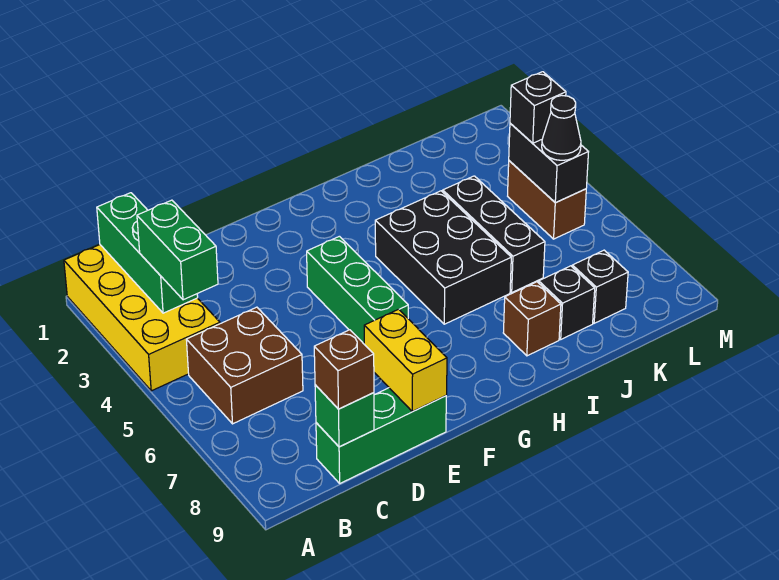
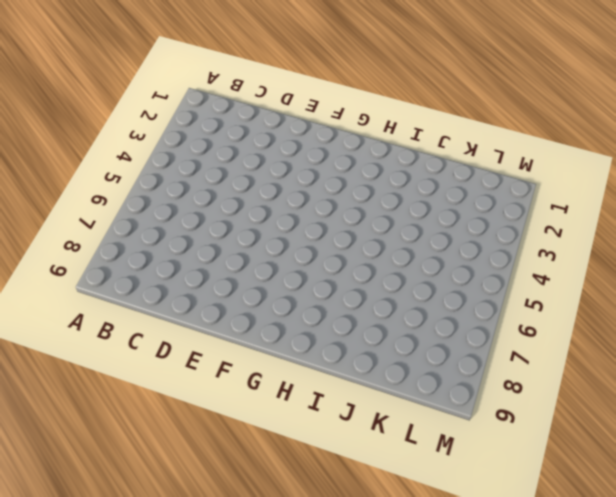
none -> yellow brick A1:B4 level 1
none -> brown brick B5:C6 level 1
none -> green brick C9:E9 level 1

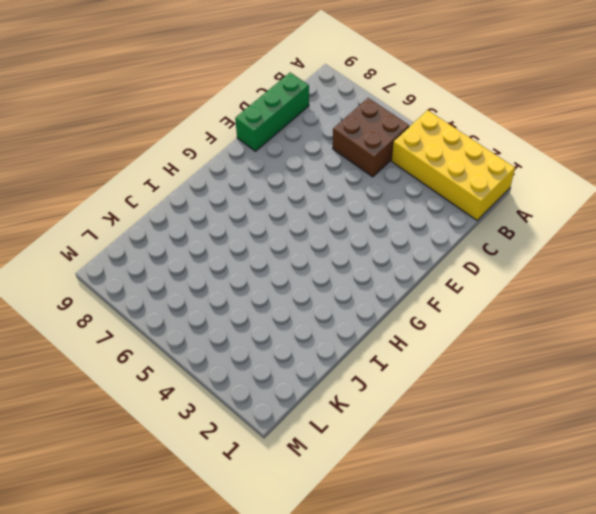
none -> green brick F4:F6 level 1
none -> black brick H4:I6 level 1
none -> brown brick I8 level 1

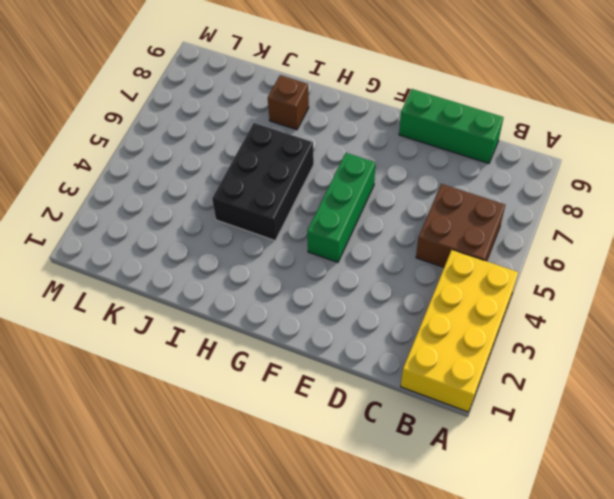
none -> black brick J4:J6 level 1
none -> black brick J8 level 1
none -> black brick K8 level 1

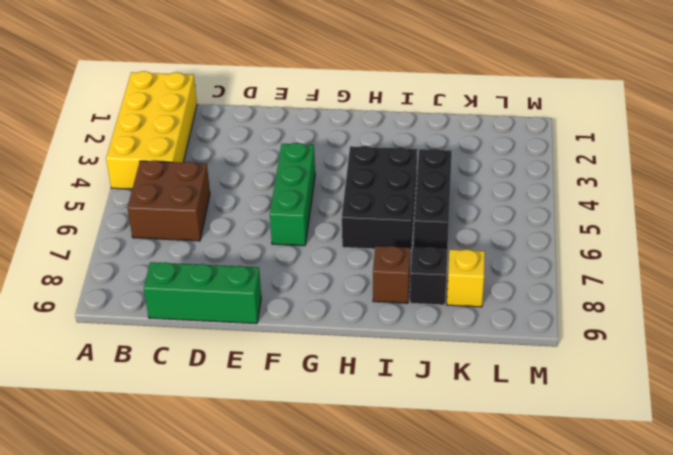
yellow brick K8 level 1 -> black brick K8 level 1
none -> brown brick L4:L5 level 1
none -> green brick B1:B3 level 2
none -> green brick C9 level 2

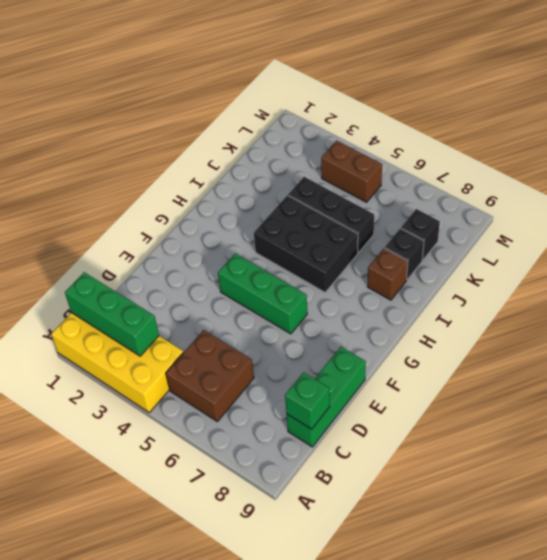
none -> yellow brick E8:E9 level 2
none -> black brick L4:L5 level 2
none -> green brick B3:B4 level 3

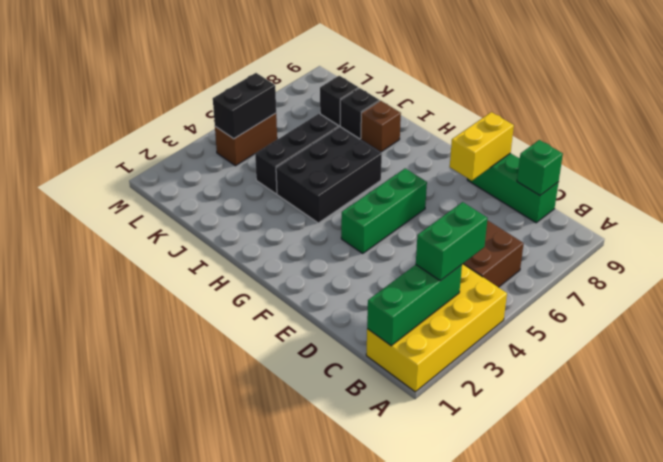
none -> brown brick C9 level 3
none -> black brick L4 level 3
none -> black cone L5 level 3

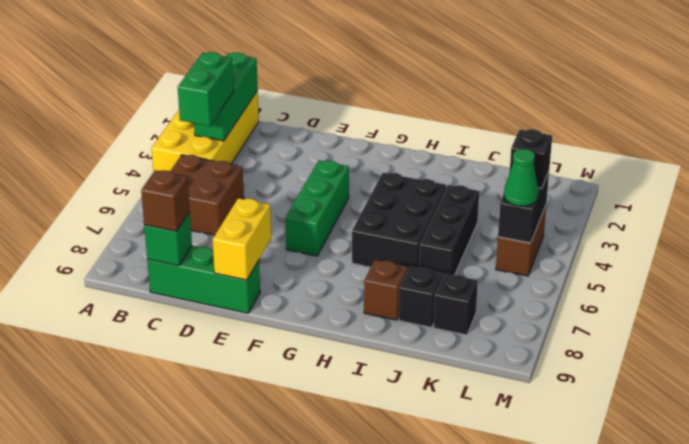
green cone L5 level 3 -> black cone L5 level 3

